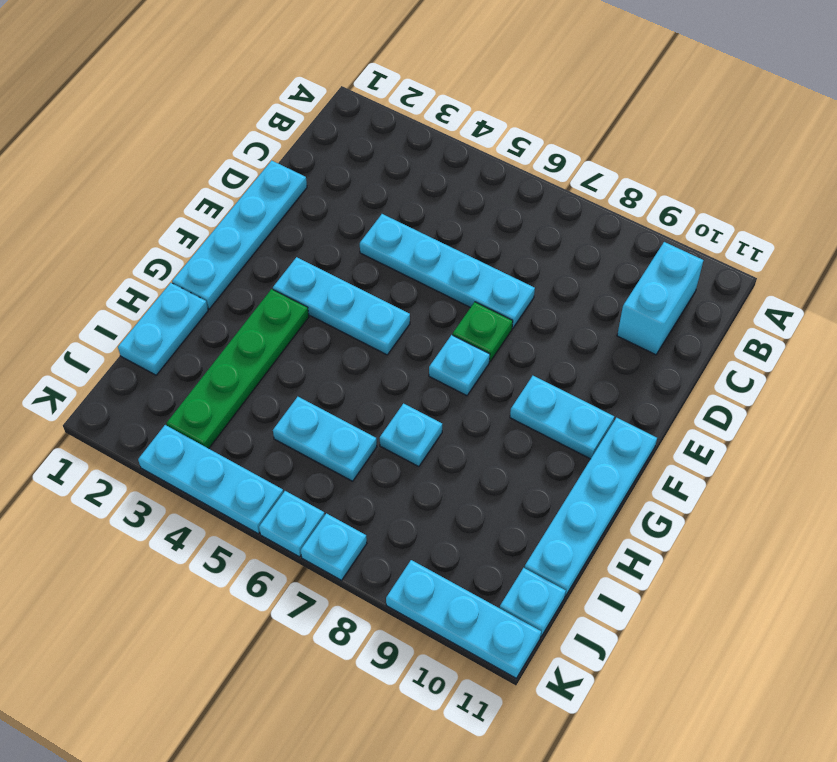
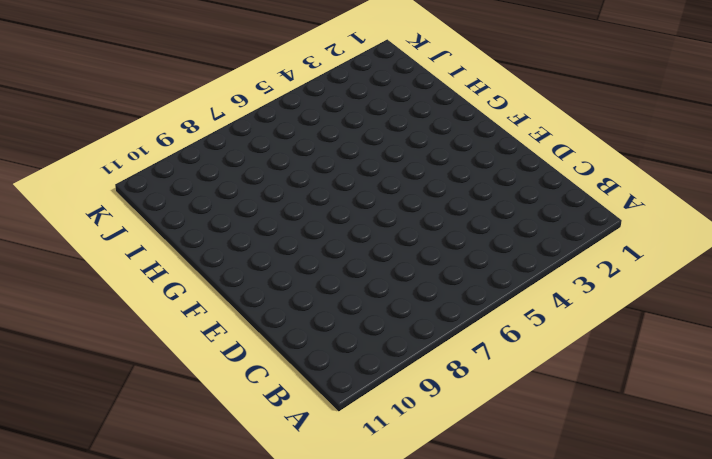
none -> cyan brick B10:C10 level 1
none -> cyan plate D1:G1 level 1
none -> cyan plate D4:D7 level 1

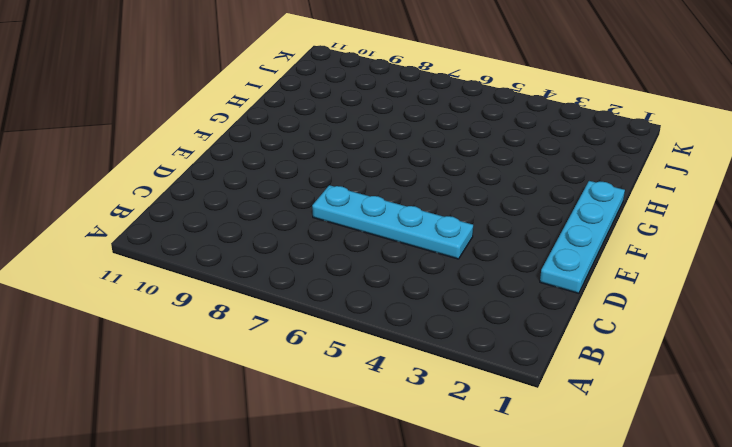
none -> cyan brick B10:C10 level 1
none -> green plate E7 level 1
none -> cyan plate F3:F5 level 1

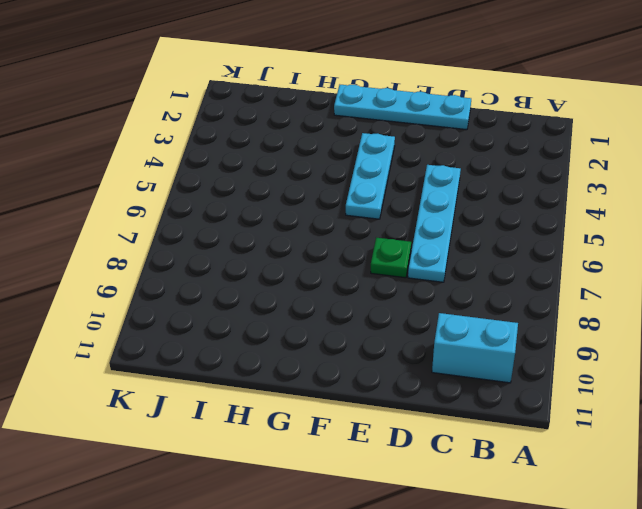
none -> cyan plate F7 level 1
none -> cyan plate F9:F10 level 1
none -> cyan plate F11:I11 level 1

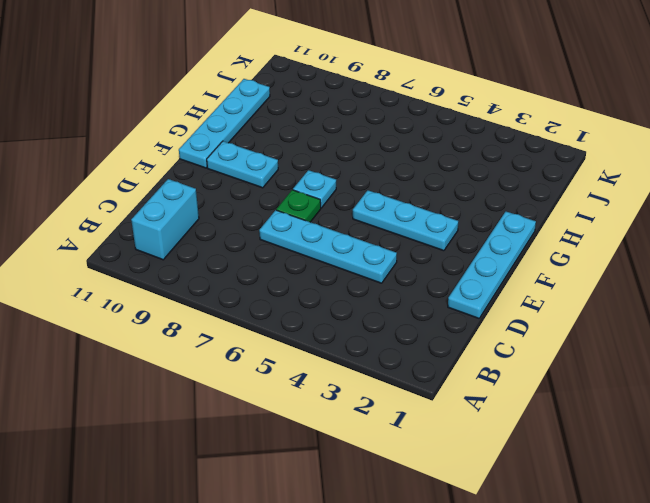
none -> green plate G3:J3 level 1
none -> cyan plate H1:I1 level 1
none -> cyan plate H7 level 1

